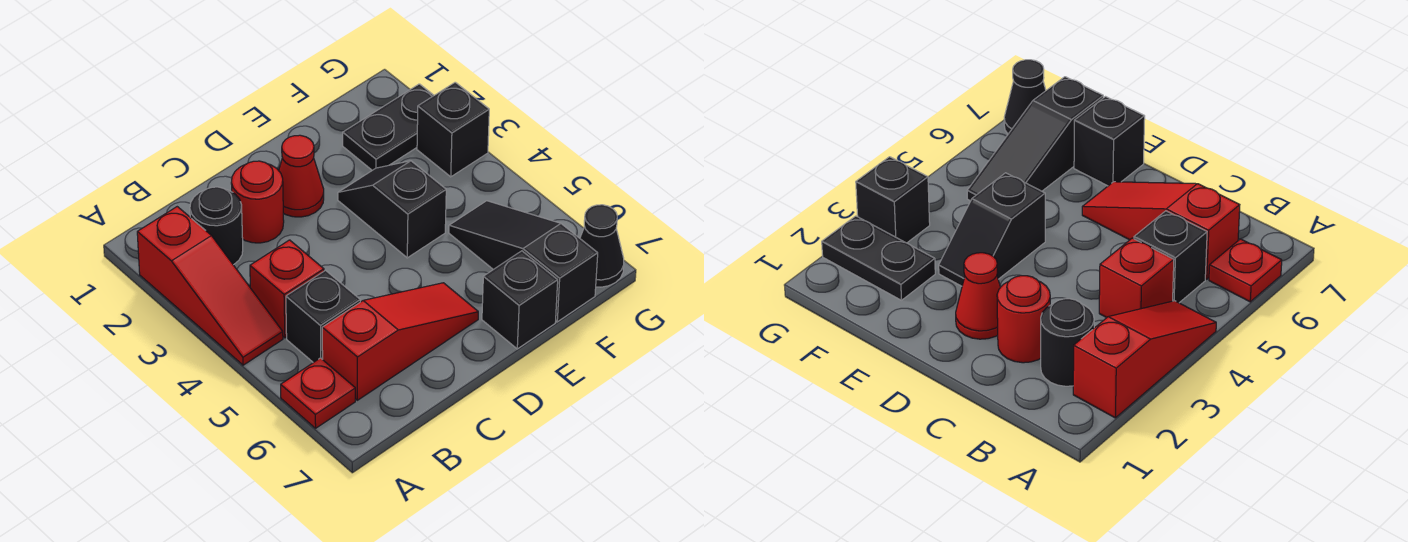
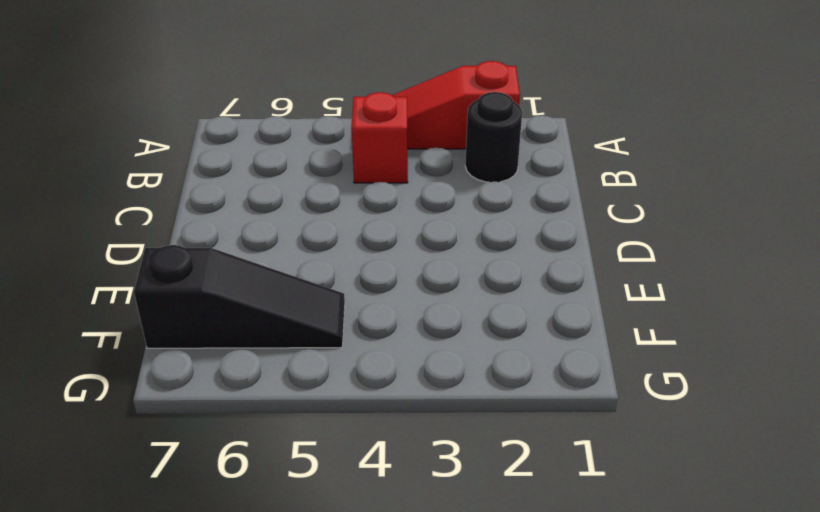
none -> red plate A6 level 1
none -> black brick B5 level 1
none -> red slope B6:D6 level 1 top B

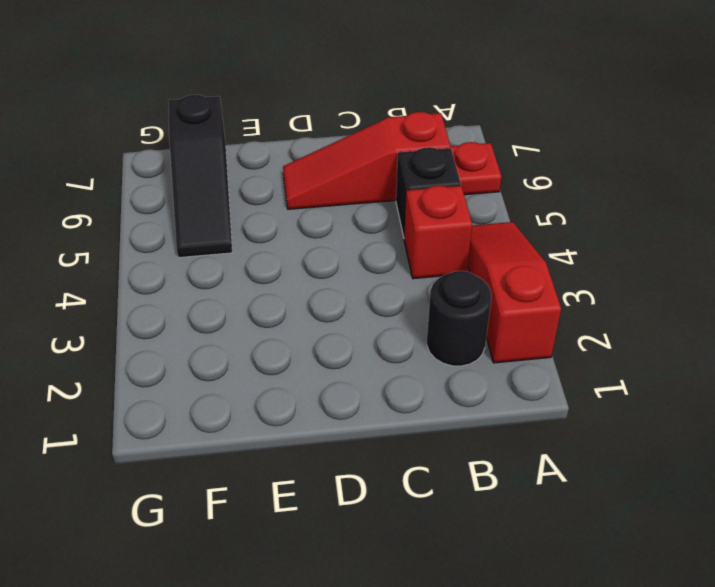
none -> red round brick C2 level 1
none -> red cone D2 level 1
none -> black slope E3:E4 level 1 top 4

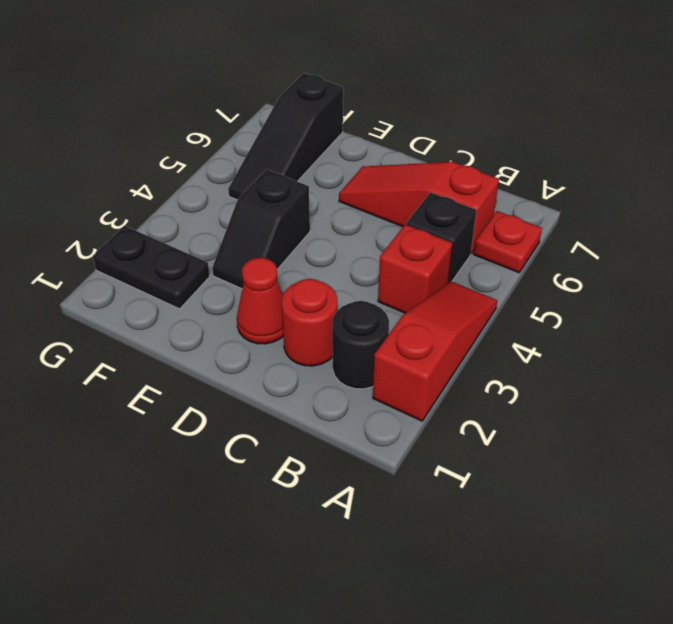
none -> black brick E7 level 1
none -> black brick G3 level 1
none -> black cone G7 level 1

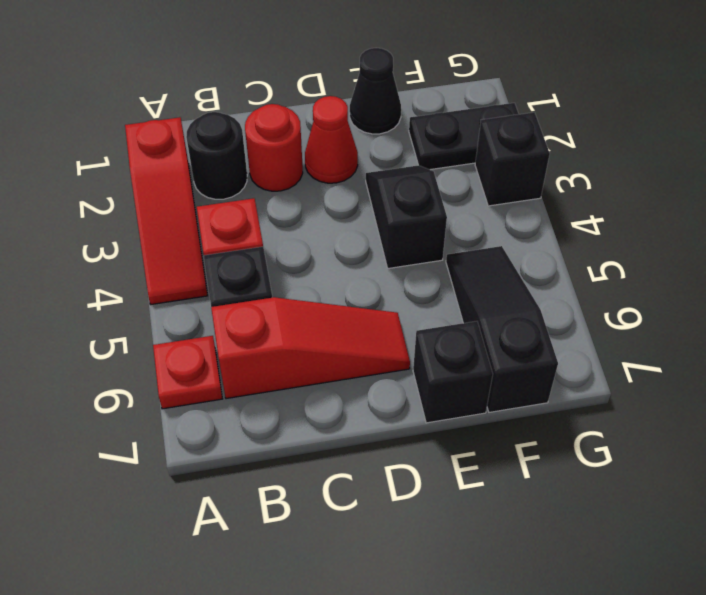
black cone E1 level 1 -> black cone G7 level 1

